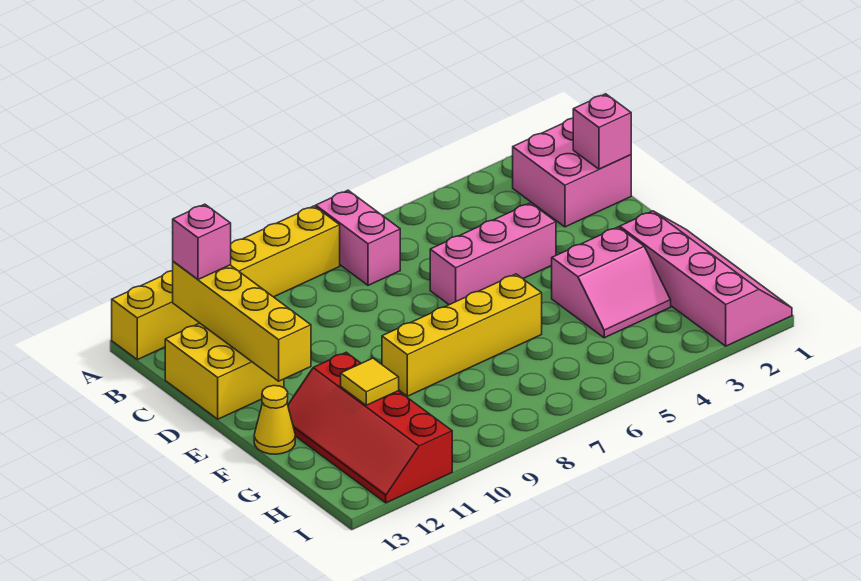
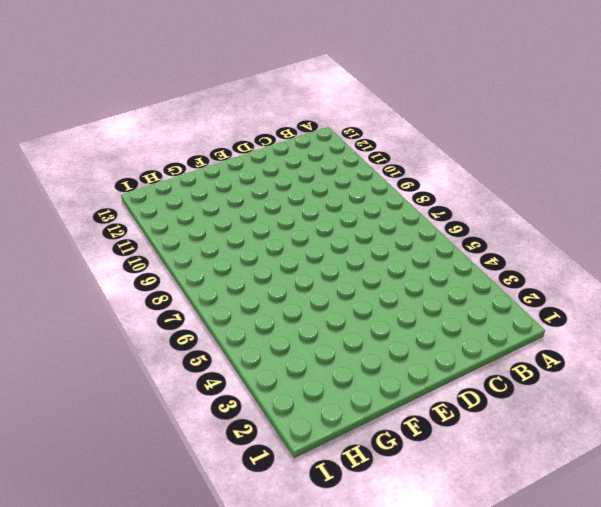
none -> pink brick A7:B7 level 1
none -> yellow brick A8:A13 level 1
none -> pink brick B1:C2 level 1

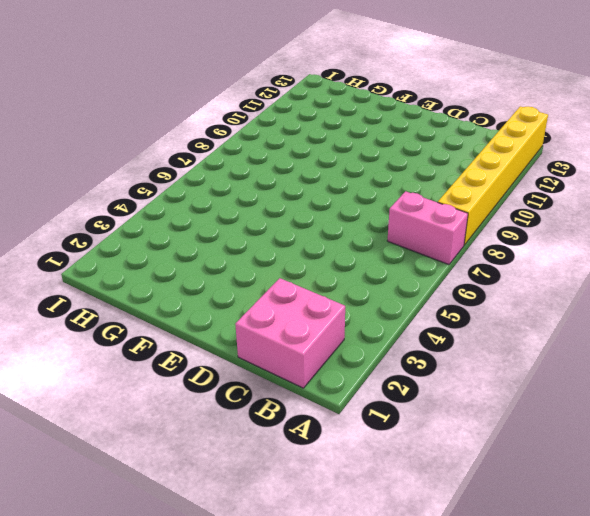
none -> yellow brick C12:D13 level 1
none -> pink brick D4:D6 level 1
none -> pink slope F1:I2 level 1 top 2

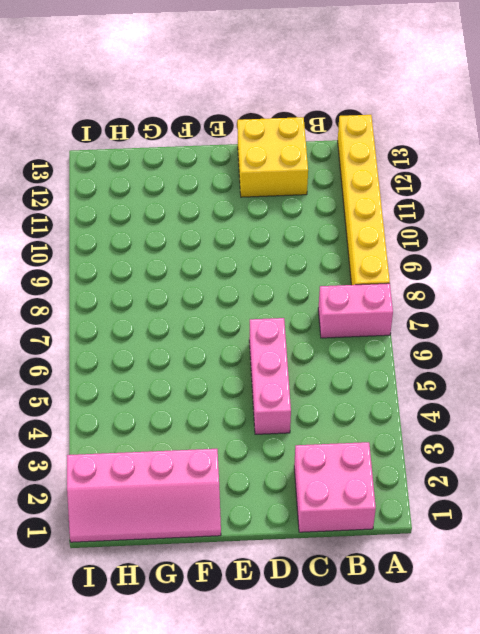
none -> pink slope F3:G4 level 1 top F
none -> yellow brick F6:F9 level 1
none -> red slope F11:I12 level 1 top 11

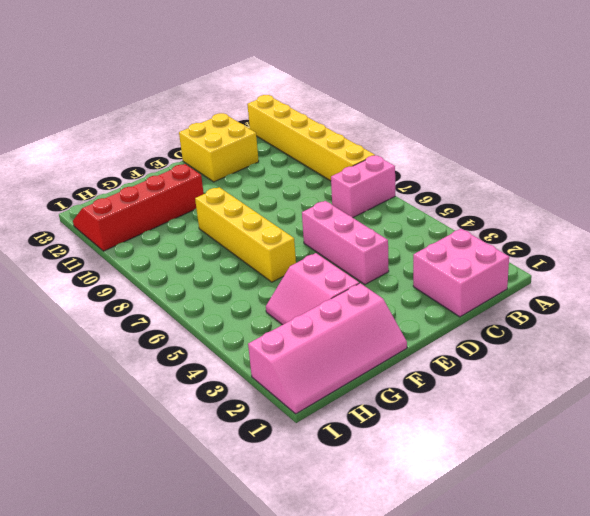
none -> yellow cone F13 level 1
none -> yellow brick B12:E12 level 2
none -> pink brick C1 level 2

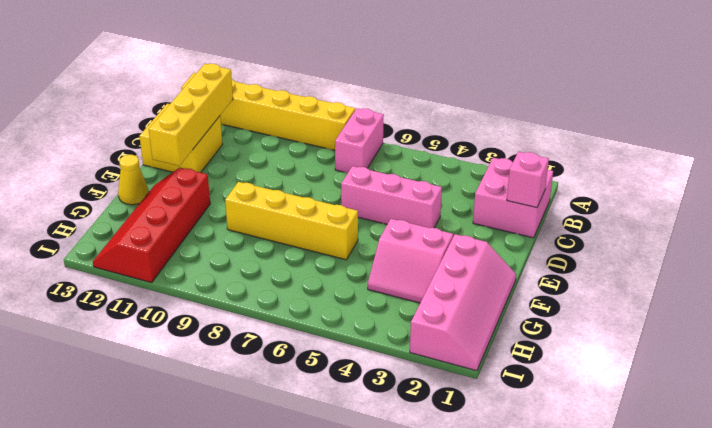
none -> yellow tile G11 level 2
none -> pink brick B12 level 3

